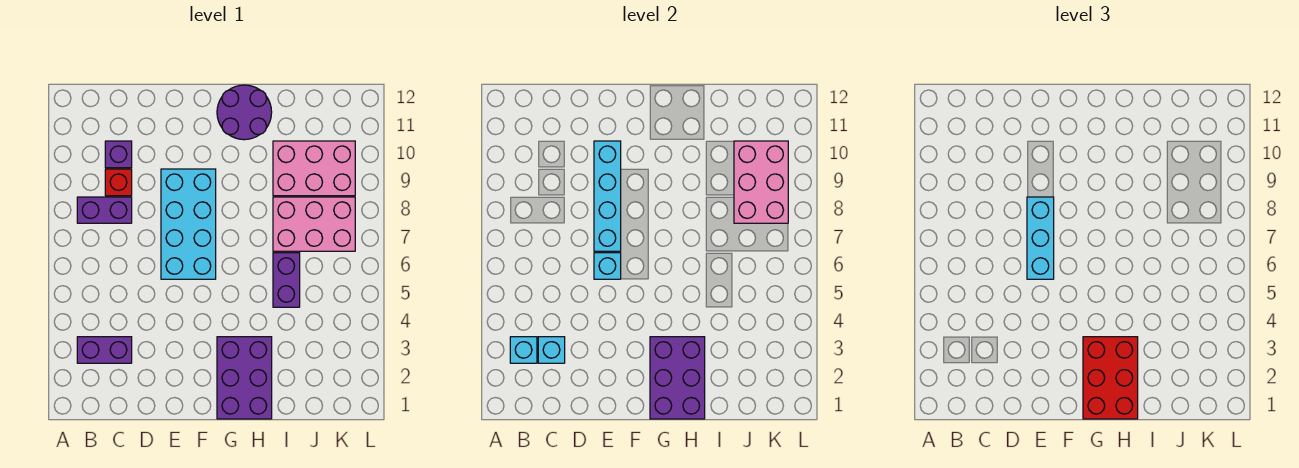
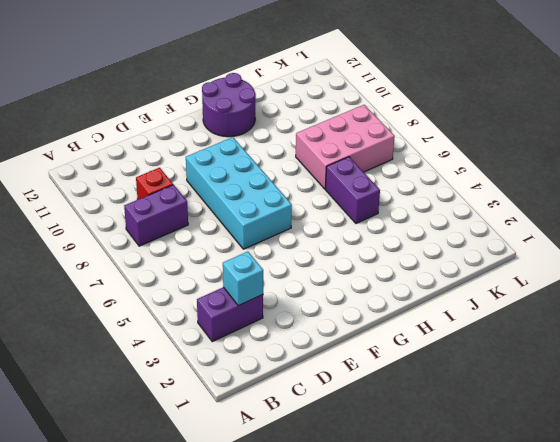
none -> purple brick C10 level 1
none -> purple brick G1:H3 level 1
none -> pink brick I9:K10 level 1

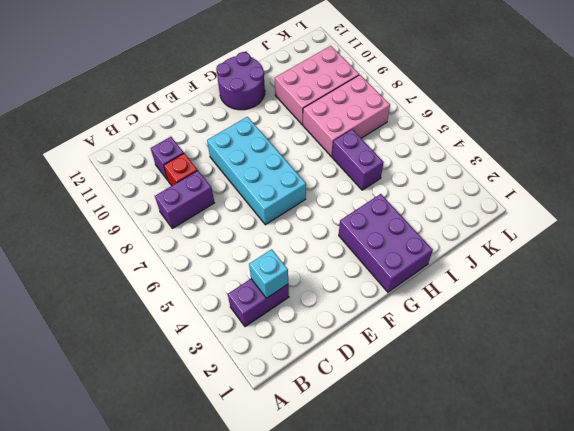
none -> cyan brick B3 level 2
none -> cyan brick E6 level 2
none -> cyan brick E7:E10 level 2

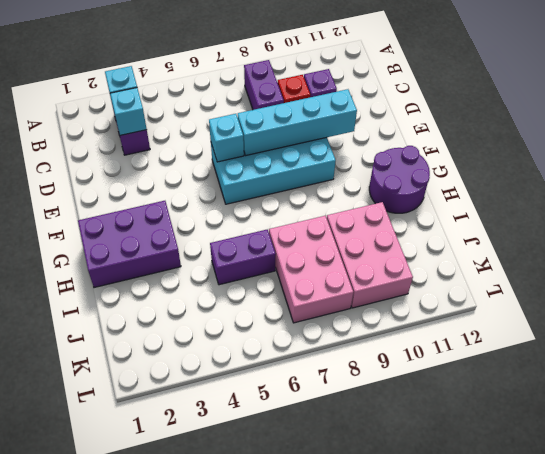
none -> purple brick G1:H3 level 2
none -> pink brick J8:K10 level 2
none -> cyan brick E6:E8 level 3

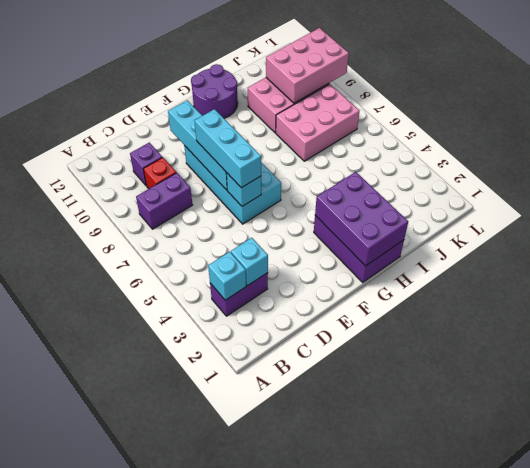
pink brick J9:L10 level 2 -> pink brick J8:K10 level 2
none -> purple brick I5:I6 level 1
none -> red brick G1:H3 level 3

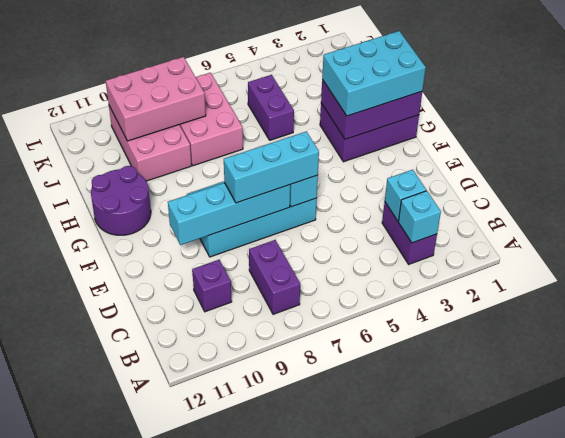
cyan brick G1:H3 level 3 -> red brick G1:H3 level 3
purple brick I5:J5 level 1 -> purple brick I5:I6 level 1
none -> red brick C9 level 1

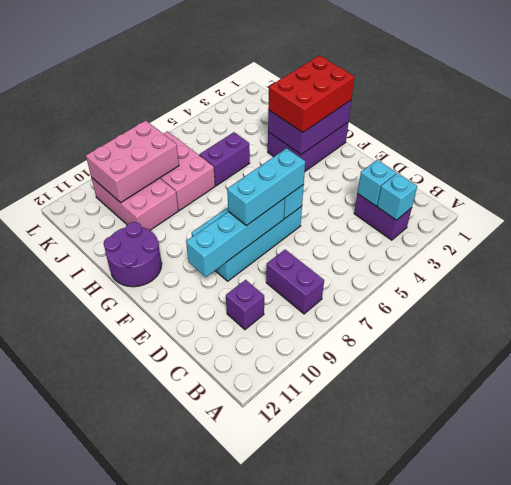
none -> red brick C9 level 1

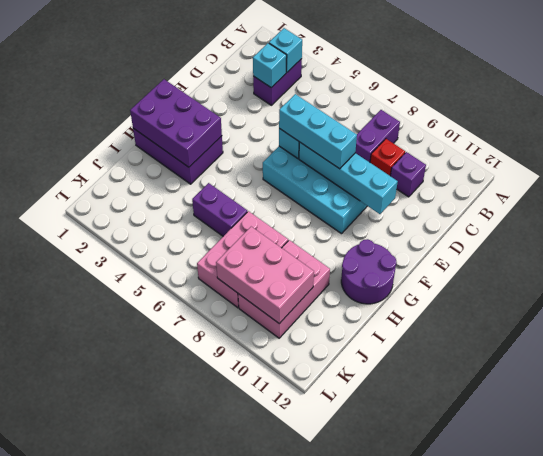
none -> red brick G1:H3 level 3

